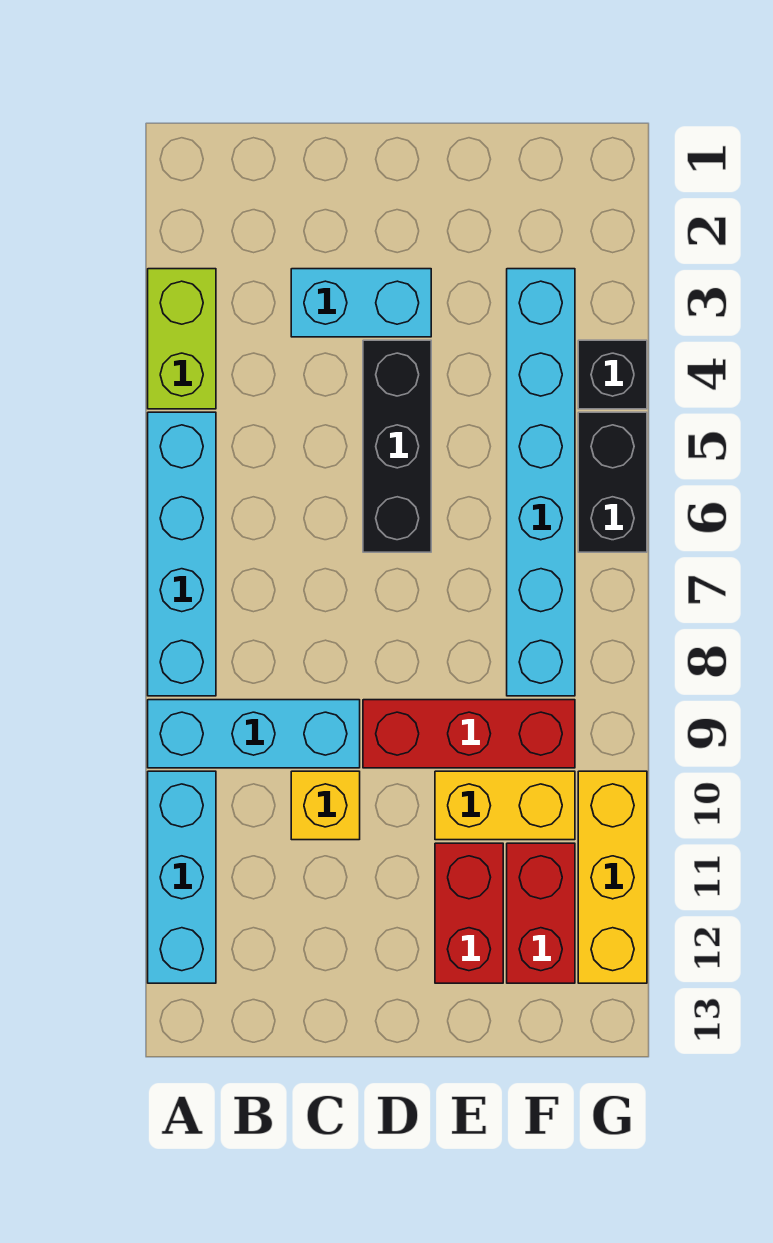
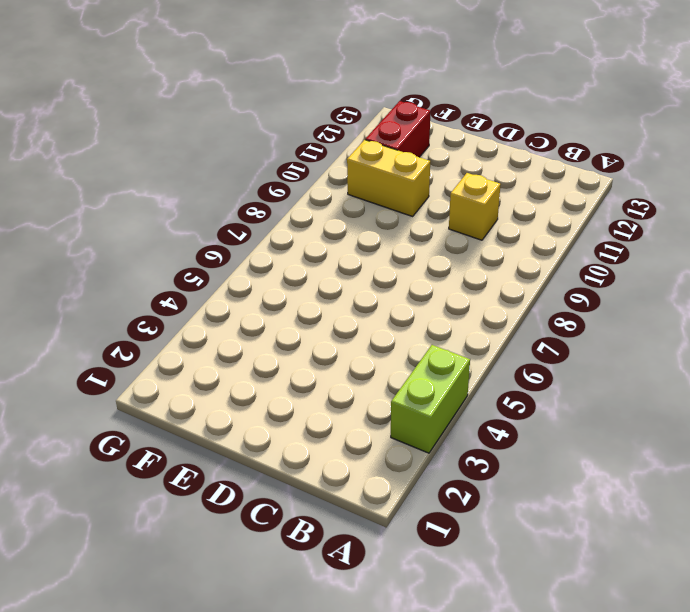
none -> cyan brick A5:A8 level 1
none -> cyan brick A9:C9 level 1
none -> cyan brick A10:A12 level 1

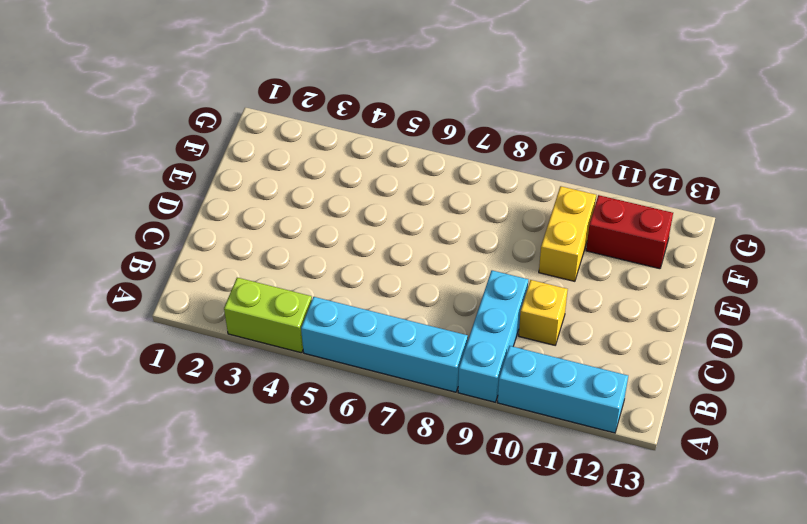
none -> cyan brick C3:D3 level 1
none -> black brick D4:D6 level 1
none -> red brick D9:F9 level 1

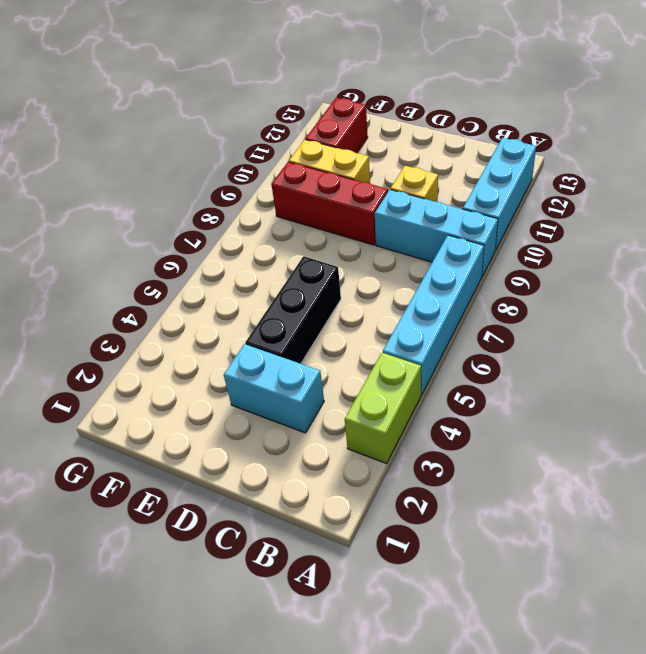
none -> red brick E11:E12 level 1
none -> cyan brick F3:F8 level 1
none -> black brick G4 level 1

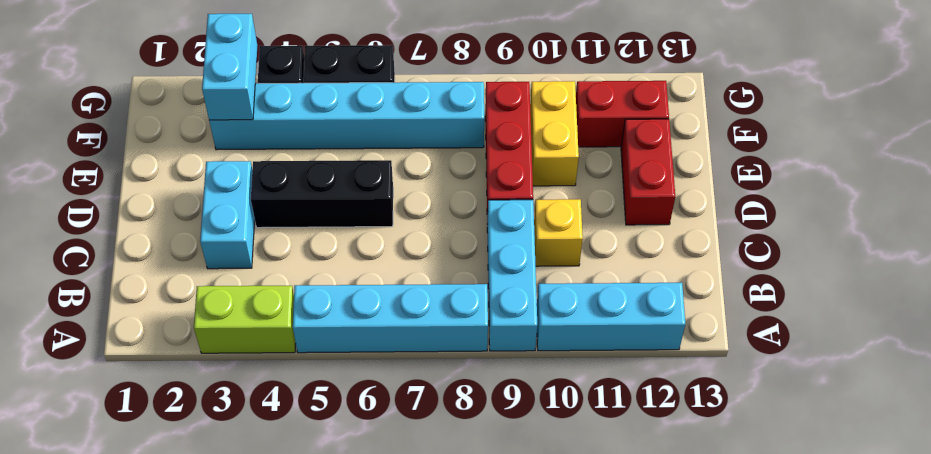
red brick D12:E12 level 1 -> red brick E11:E12 level 1
cyan brick F3:G3 level 2 -> none
none -> yellow brick G10:G12 level 1

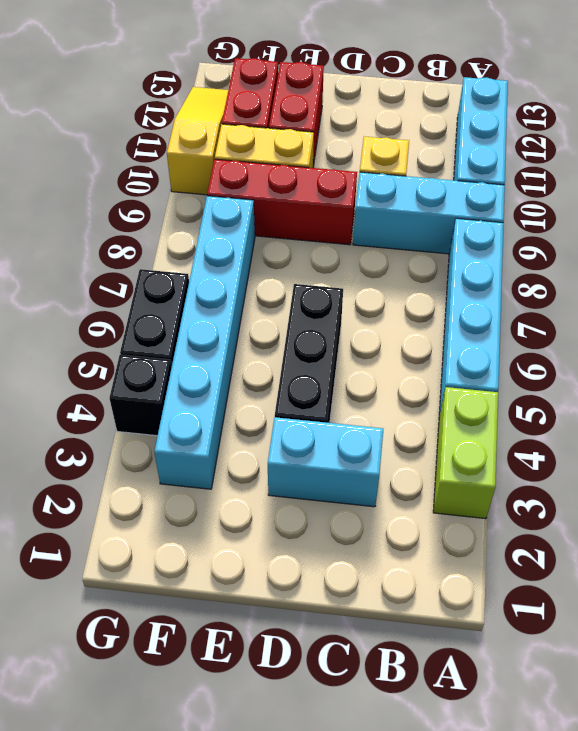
yellow slope G10:G12 level 1 top 10 -> yellow brick G10:G12 level 1

